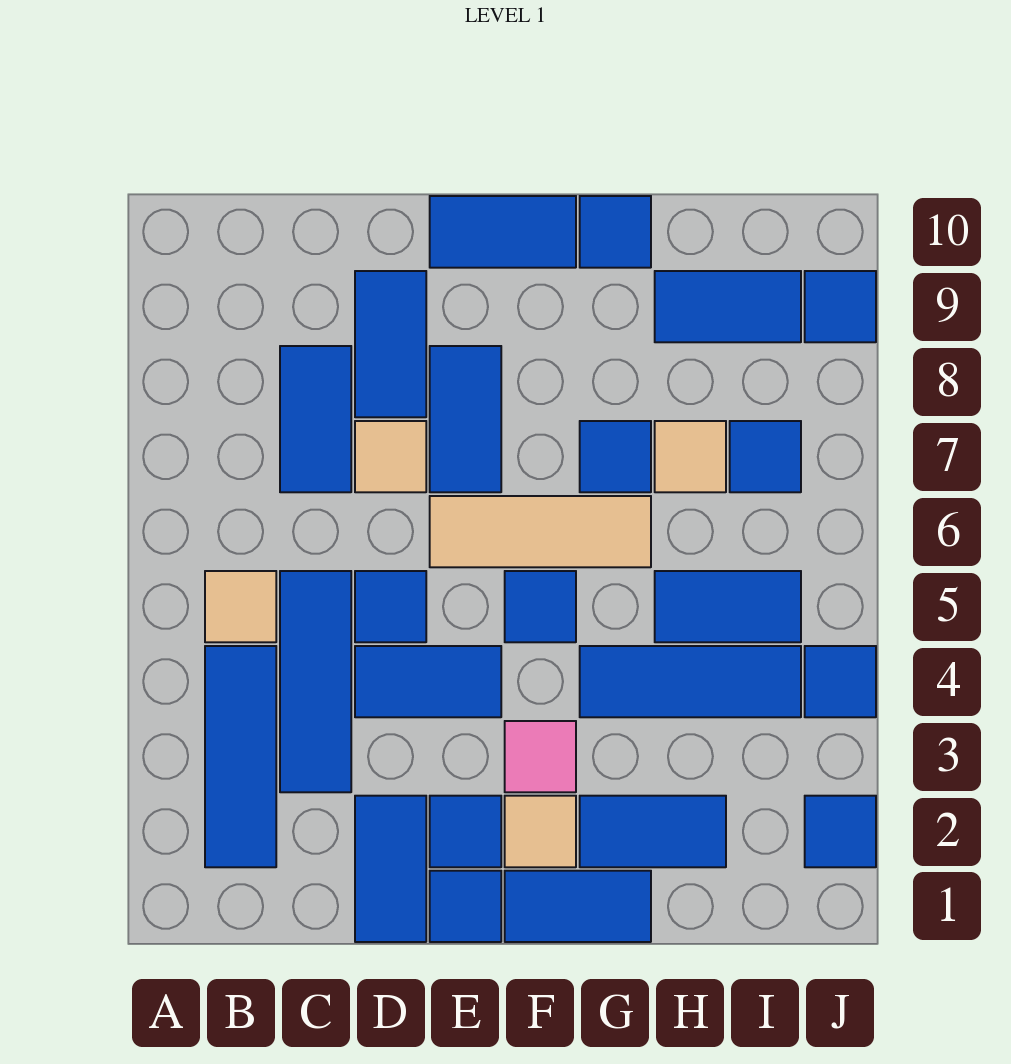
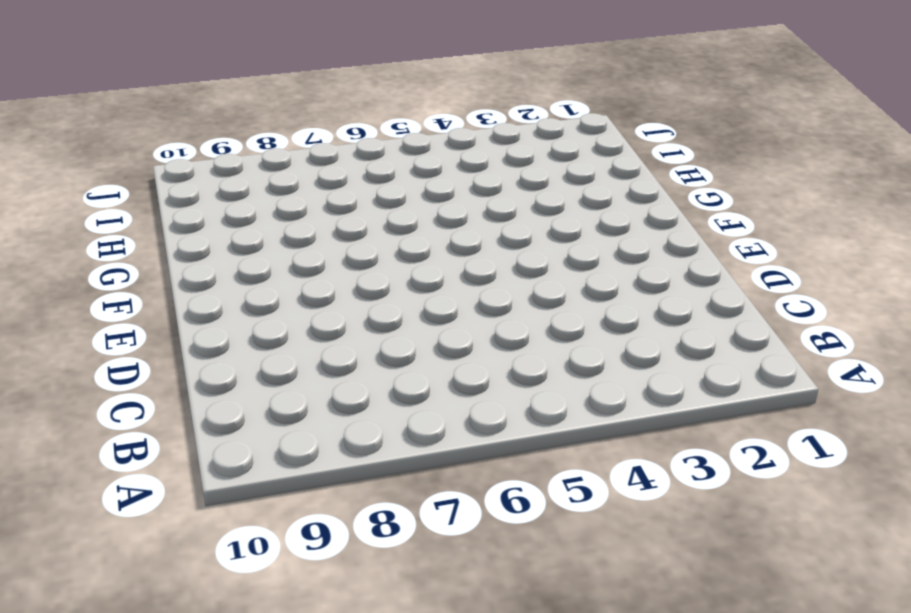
none -> blue tile B2:B4 level 1
none -> tan tile B5 level 1
none -> blue tile C3:C5 level 1

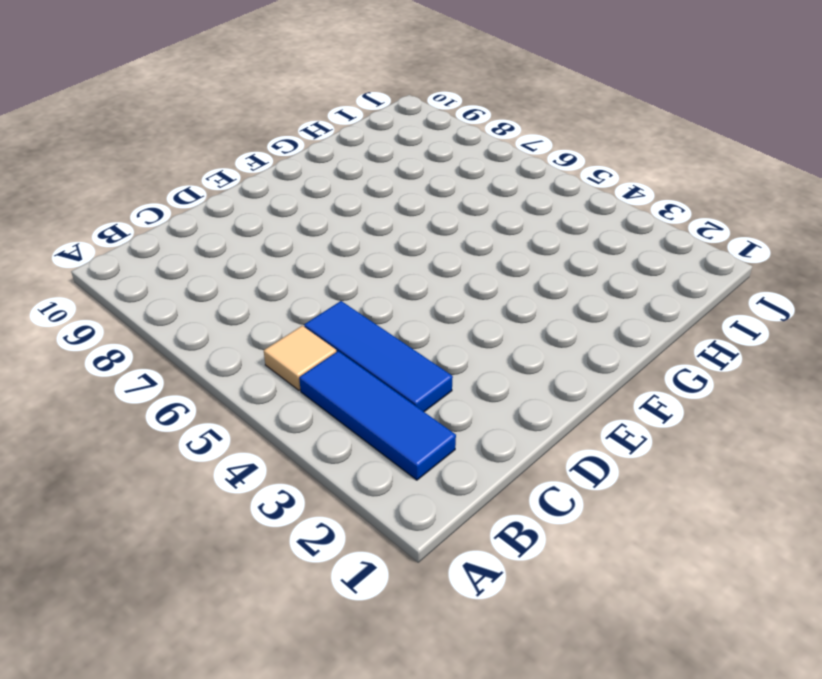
none -> blue tile C7:C8 level 1
none -> blue tile D1:D2 level 1
none -> blue tile D4:E4 level 1

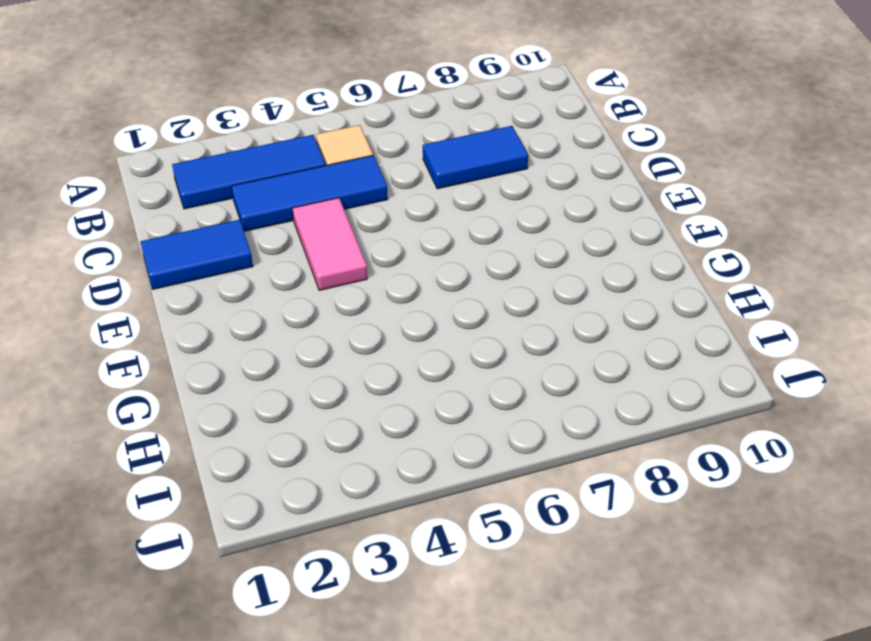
pink tile D4:E4 level 1 -> blue tile D4:E4 level 1
none -> blue tile D5 level 1
none -> tan tile D7 level 1
none -> blue tile D8:D9 level 1

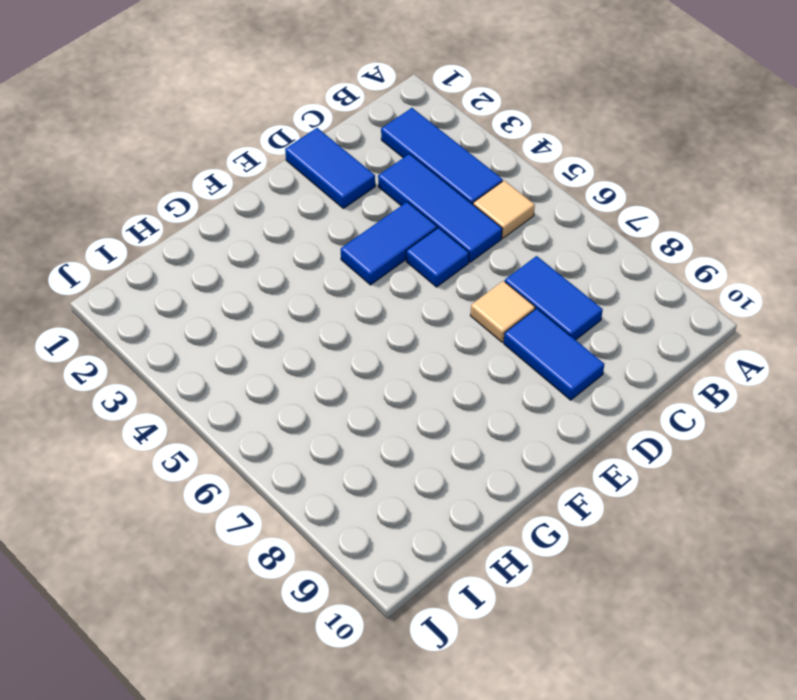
none -> blue tile E1 level 1
none -> blue tile E2 level 1
none -> tan tile E6:G6 level 1

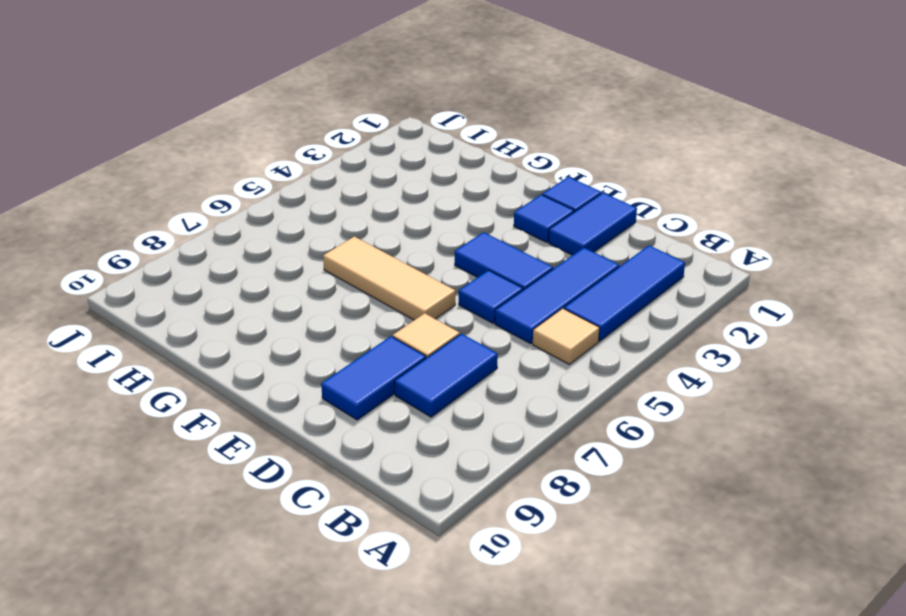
none -> blue tile E7:E8 level 1
none -> blue tile E10:F10 level 1
none -> blue tile F1:G1 level 1

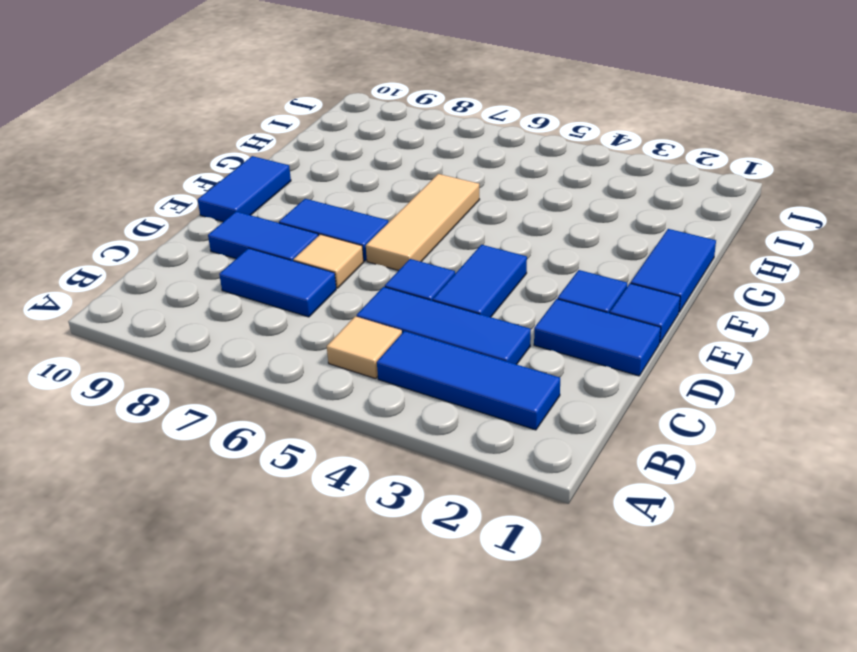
none -> tan tile F2 level 1
none -> pink tile F3 level 1
none -> blue tile F5 level 1

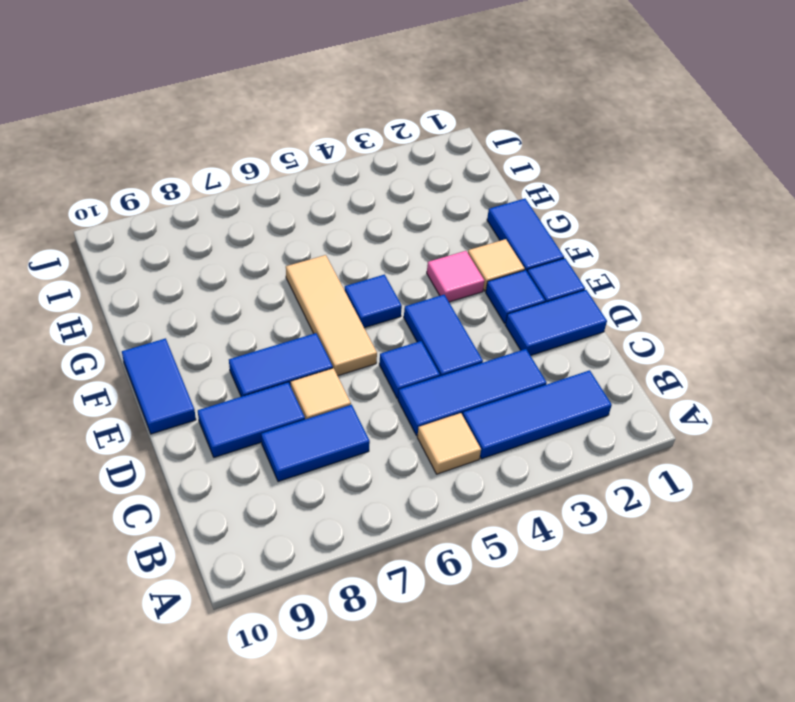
none -> blue tile G2:H2 level 1
none -> blue tile G4:I4 level 1
none -> blue tile G7 level 1

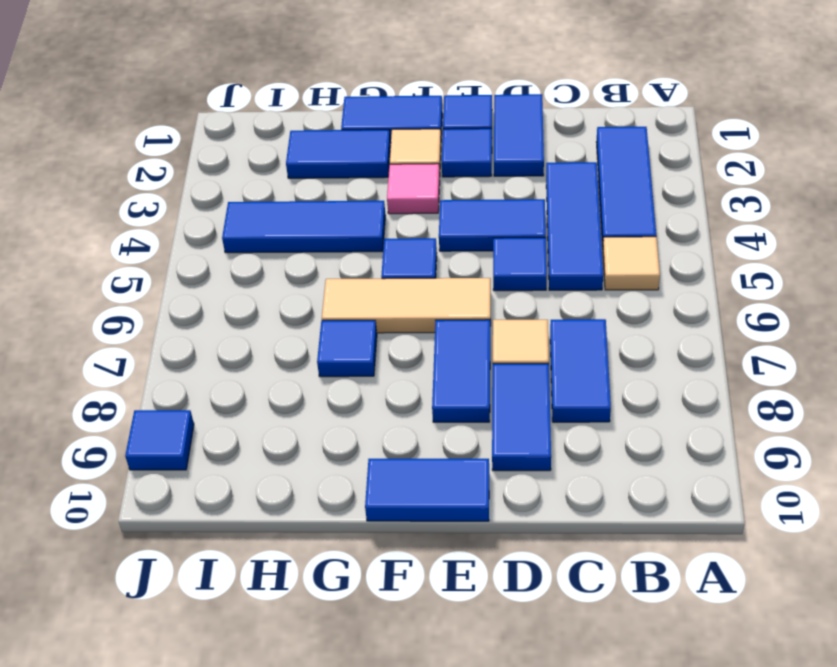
none -> blue tile G10 level 1
none -> blue tile H5:I5 level 1
none -> tan tile H7 level 1

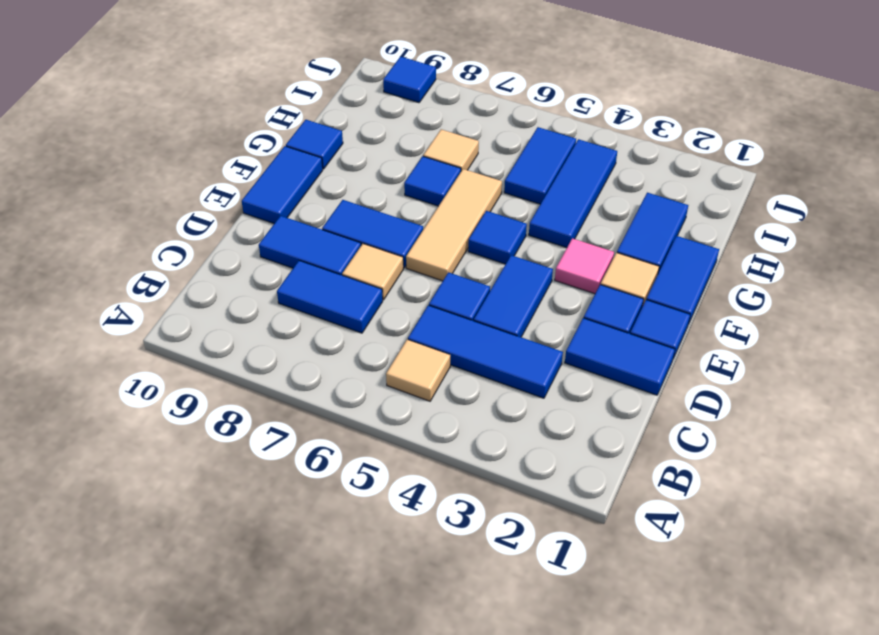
none -> blue tile B2:B4 level 1
none -> blue tile H9:I9 level 1
none -> blue tile I7 level 1

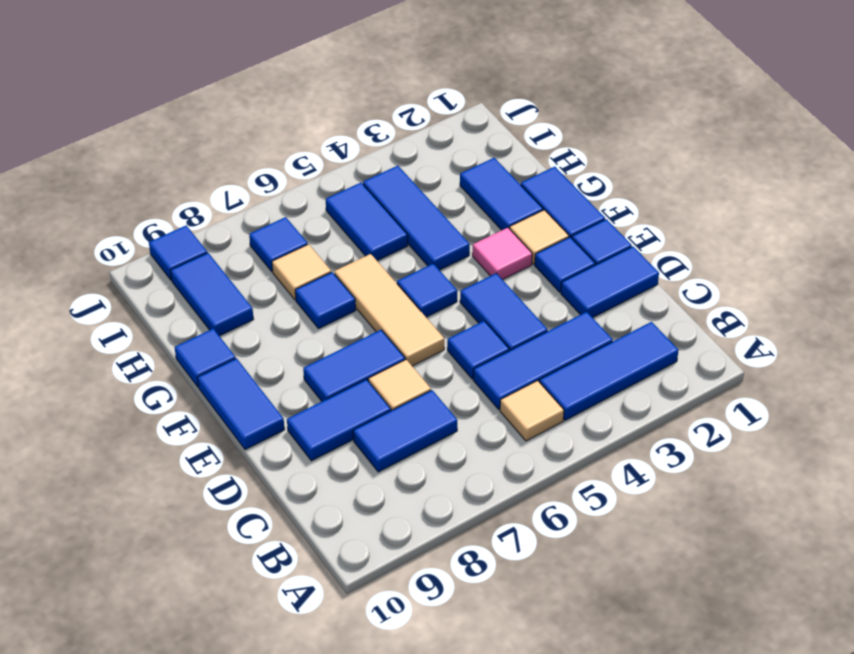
none -> blue tile J2 level 1
none -> blue tile J4 level 1

